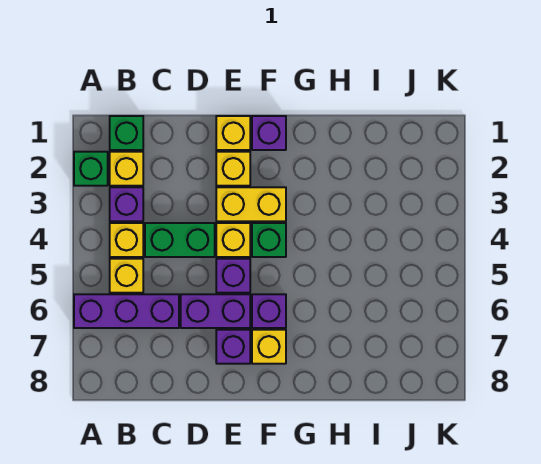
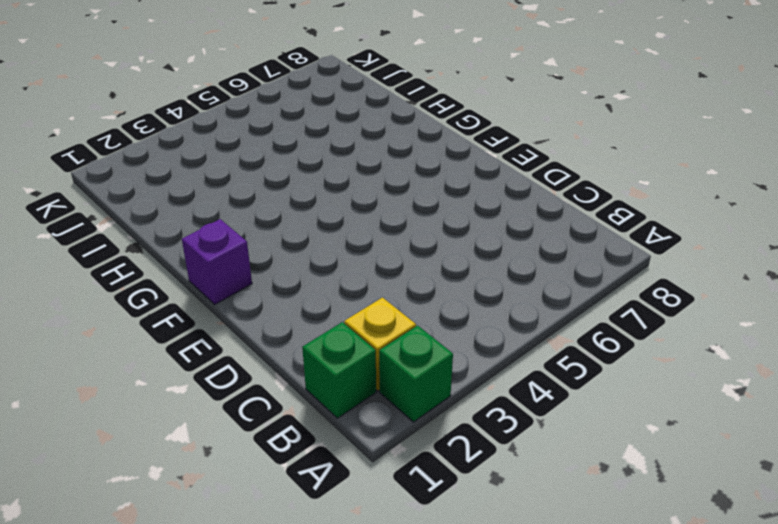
none -> purple brick A6:C6 level 1
none -> purple brick B3 level 1
none -> yellow brick B4 level 1

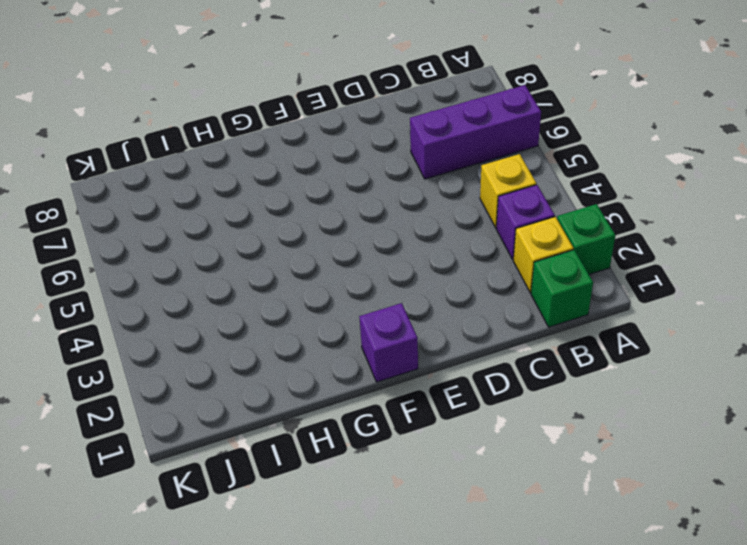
none -> yellow brick B5 level 1
none -> green brick C4:D4 level 1
none -> purple brick D6:E6 level 1

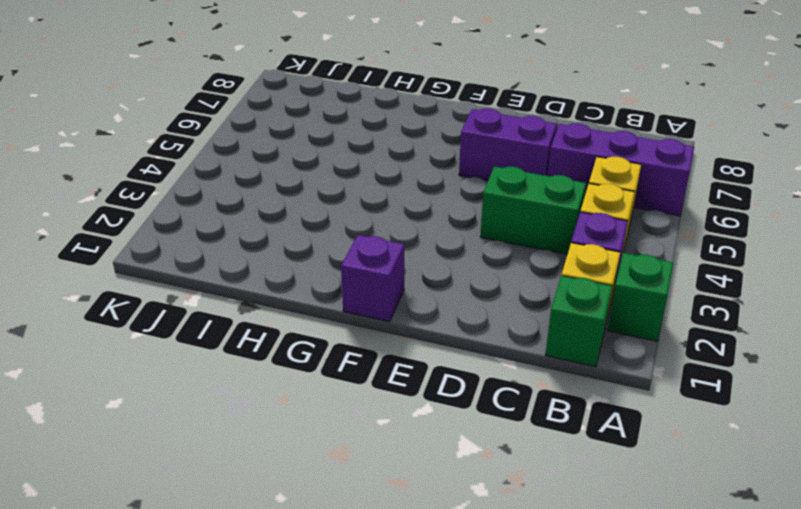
none -> yellow brick E1 level 1
none -> yellow brick E2 level 1
none -> yellow brick E3:F3 level 1

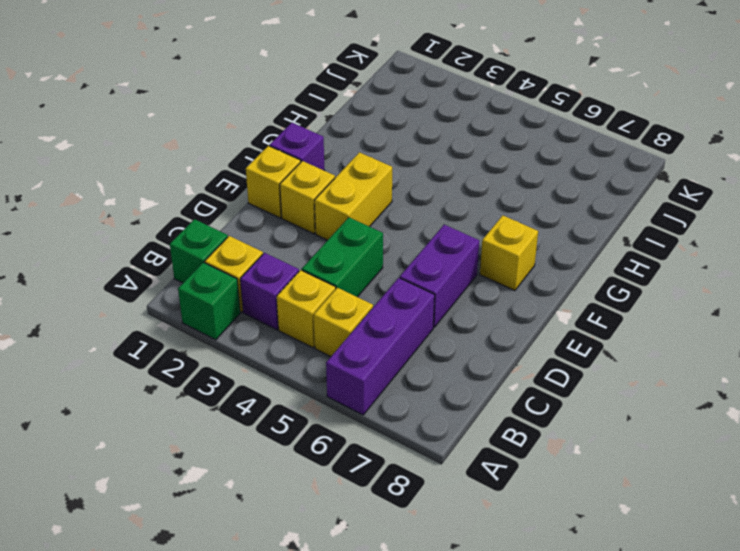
none -> yellow brick E4 level 1
none -> purple brick E5 level 1
none -> purple brick E7 level 1

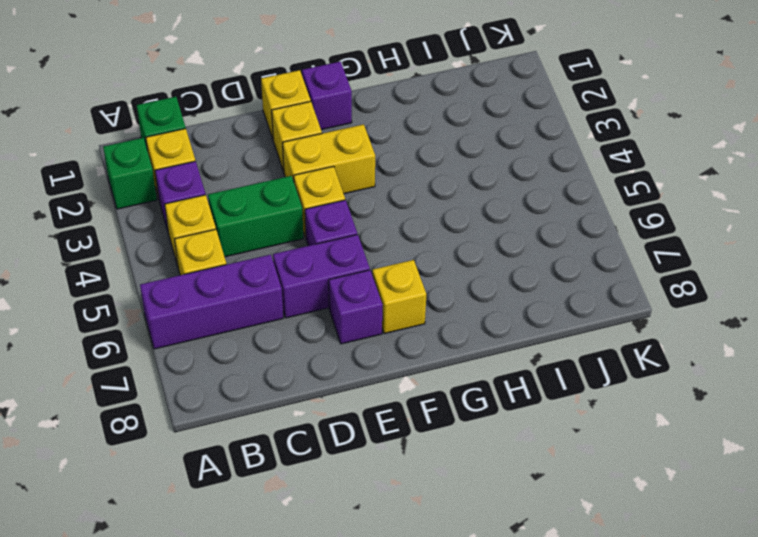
none -> green brick F4 level 1
none -> purple brick F6 level 1

